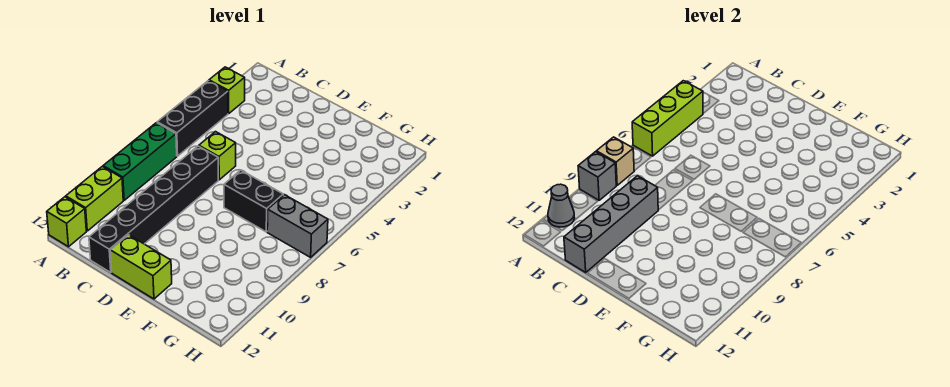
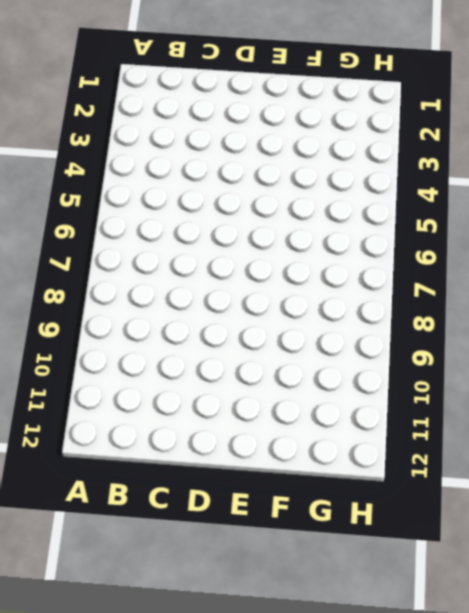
none -> lime brick A3 level 1
none -> black brick A4:A6 level 1
none -> green brick A7:A9 level 1

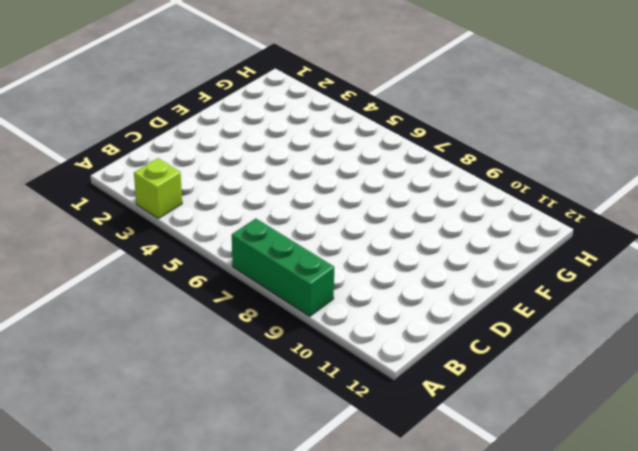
none -> black brick A4:A6 level 1
none -> lime brick A10:A11 level 1
none -> lime brick A12 level 1

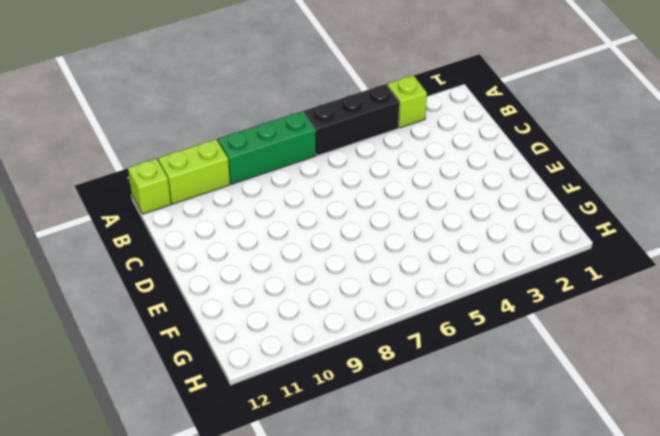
none -> lime brick C6 level 1
none -> black brick C7:C12 level 1
none -> lime brick D12:E12 level 1

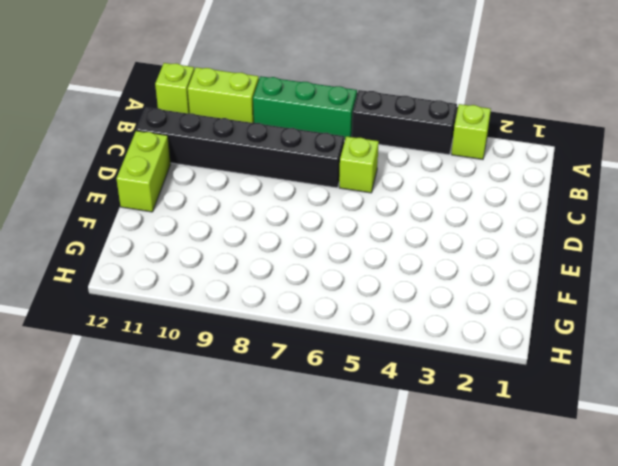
none -> black brick E7:F7 level 1
none -> grey brick G7:H7 level 1
none -> lime brick A4:A6 level 2

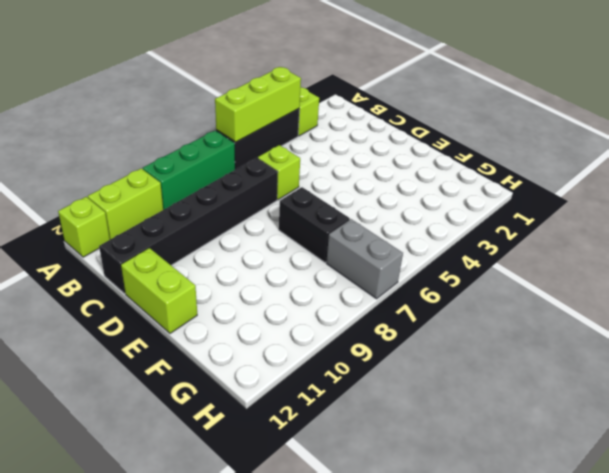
none -> tan brick A8 level 2
none -> grey brick A9 level 2
none -> grey cone A11 level 2

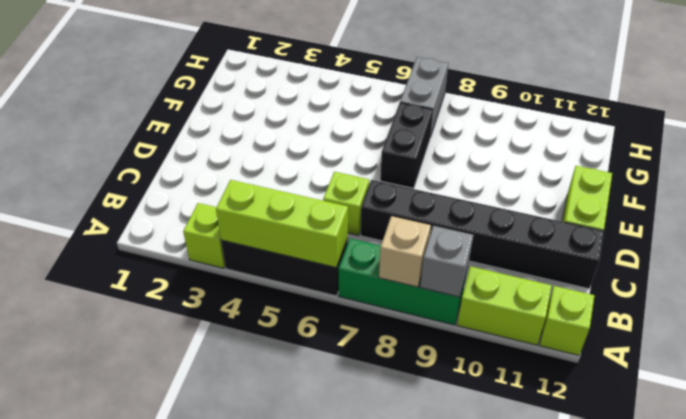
none -> grey cone A11 level 2
none -> grey brick C9:C12 level 2

